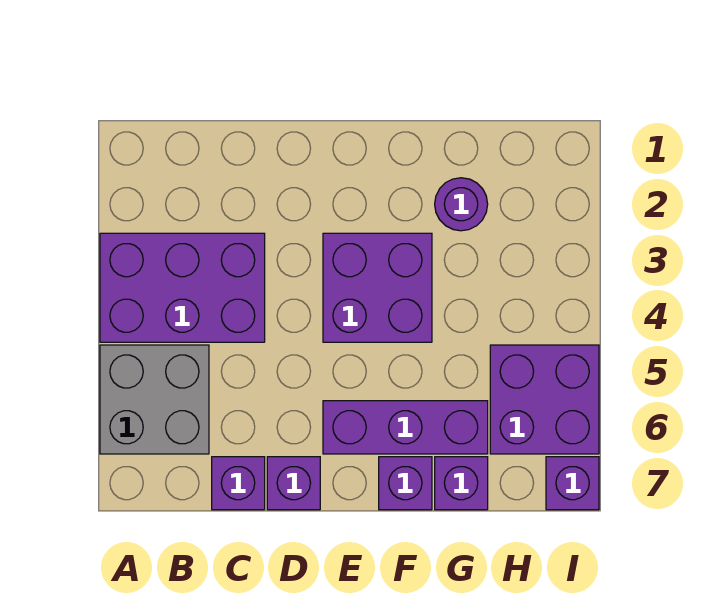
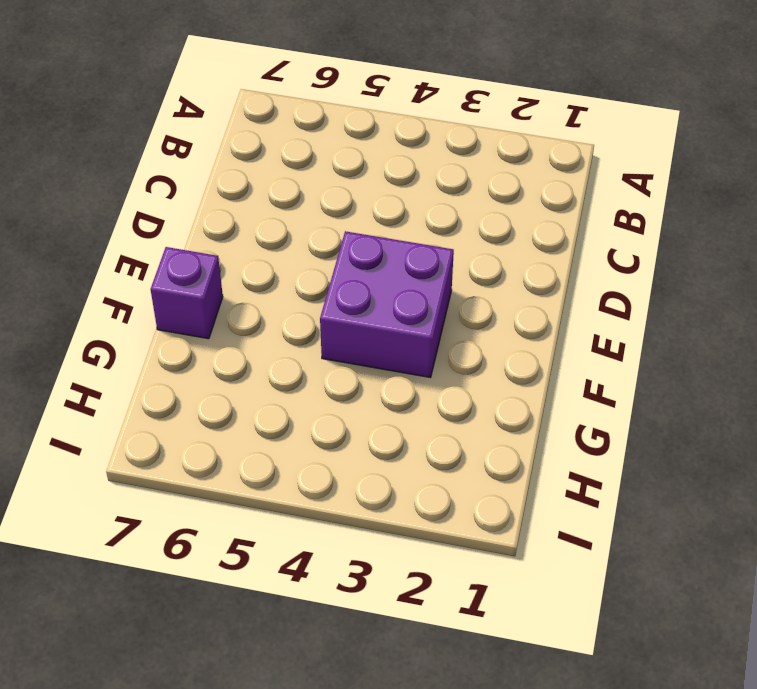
none -> purple brick A3:C4 level 1
none -> grey brick A5:B6 level 1

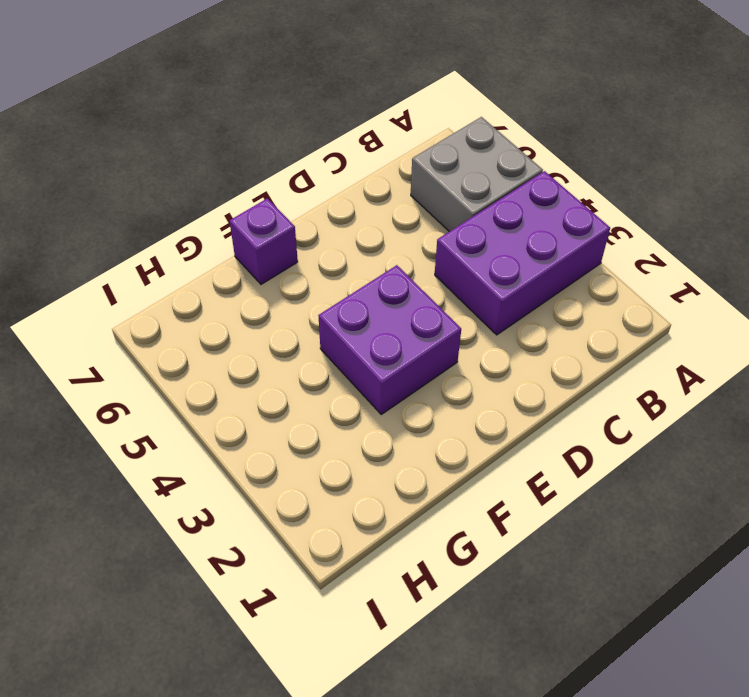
none -> purple brick C7 level 1
none -> purple brick D7 level 1

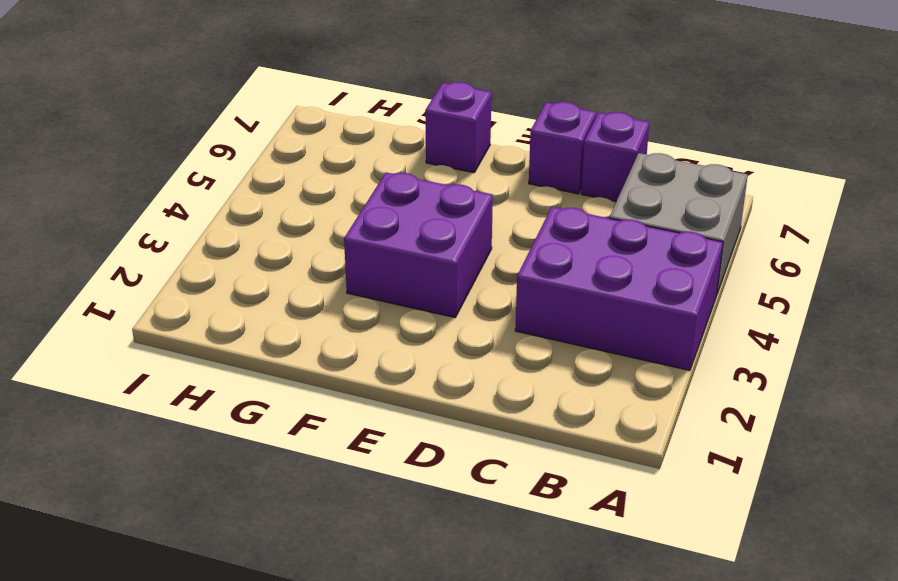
none -> purple brick E6:G6 level 1
none -> purple round brick G2 level 1

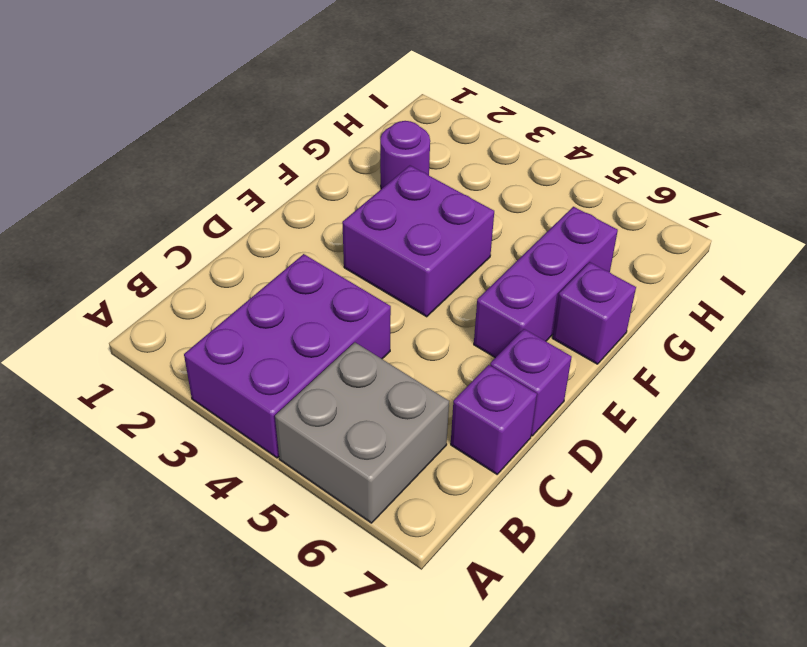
none -> purple brick G7 level 1
none -> purple brick H5:I6 level 1

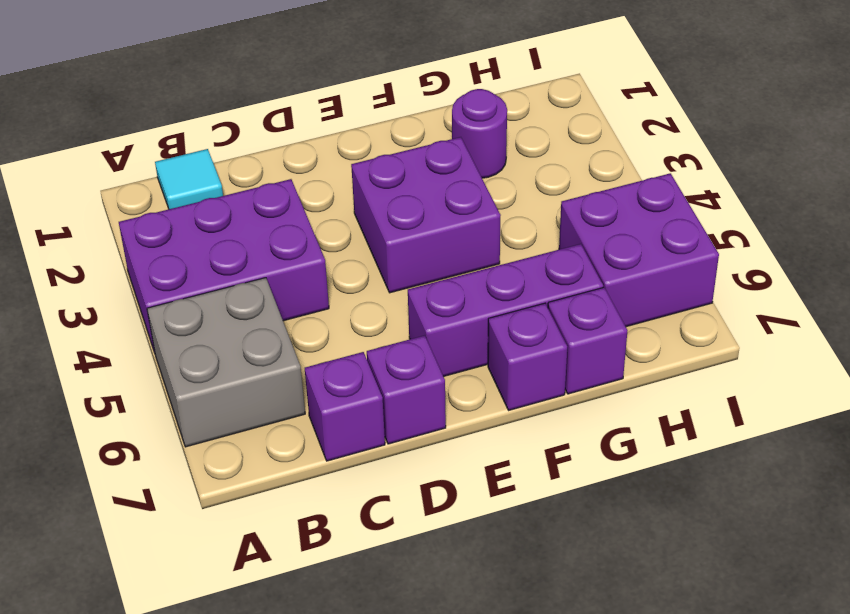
cyan tile B1 level 1 -> none
none -> purple brick I7 level 1

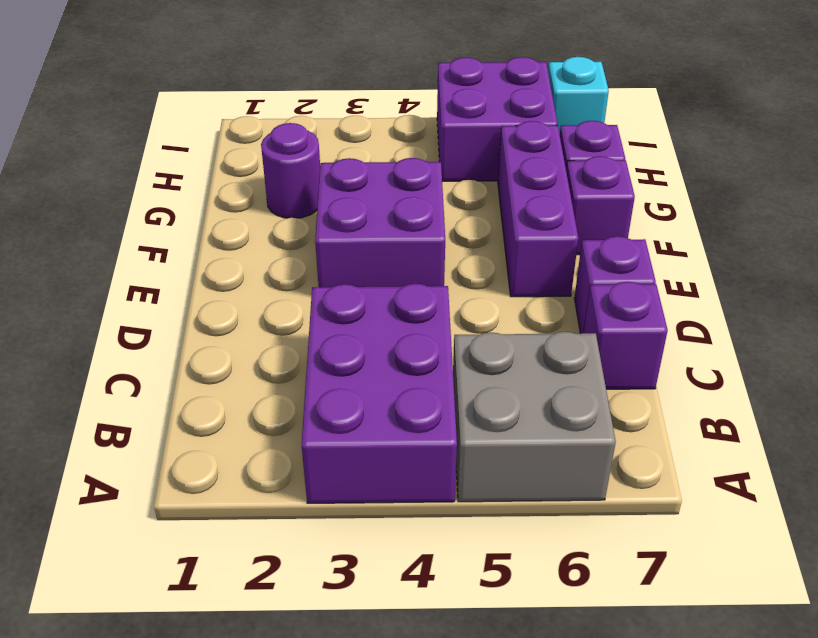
cyan brick I7 level 1 -> purple brick I7 level 1

